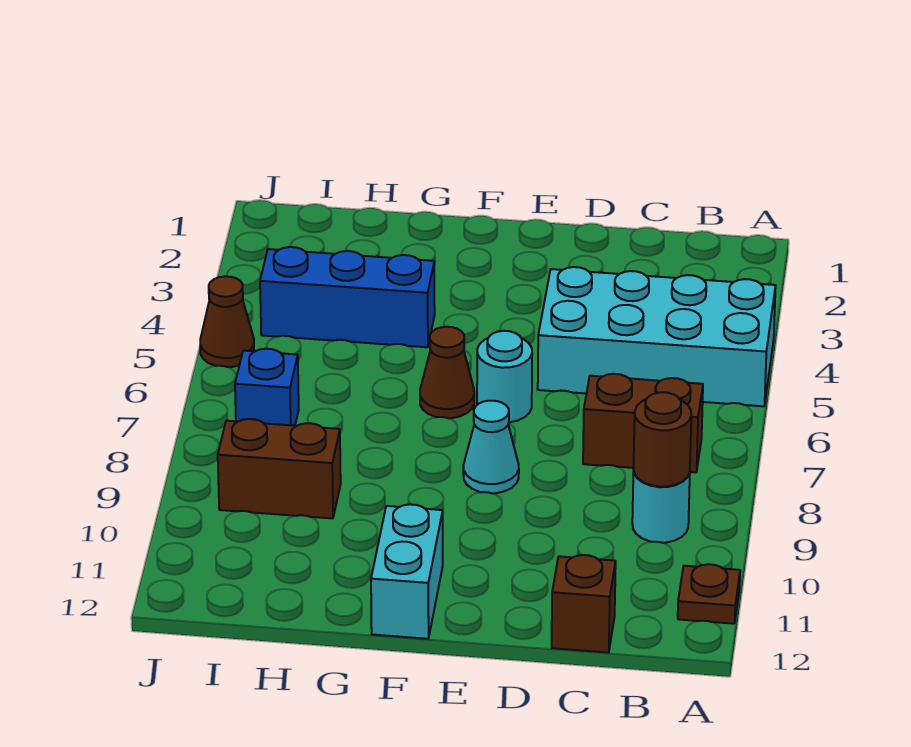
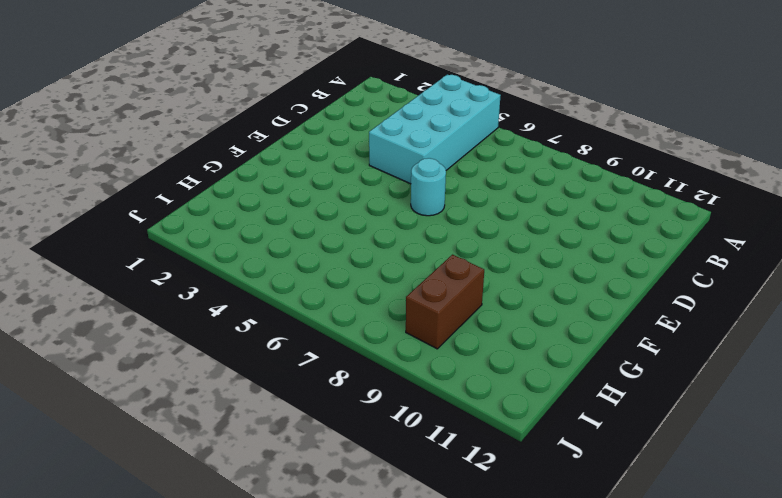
none -> brown plate A11 level 1
none -> brown brick B7:C7 level 1
none -> cyan round brick B9 level 1

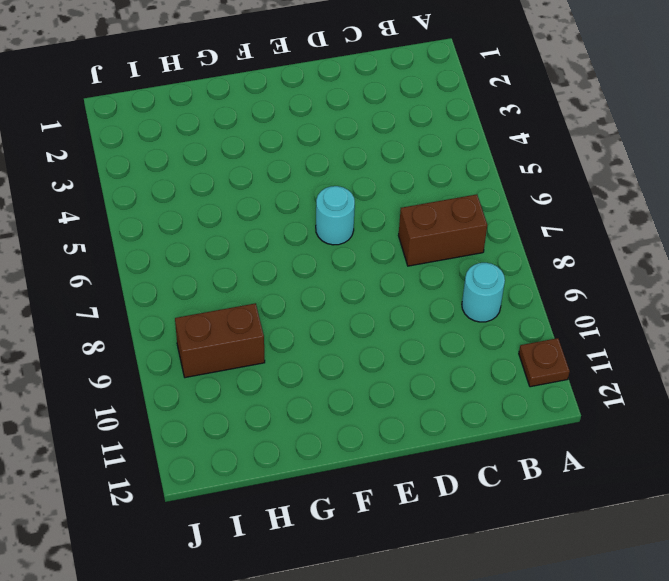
none -> cyan brick A4:D5 level 1
none -> brown brick C12 level 1
none -> cyan cone E8 level 1

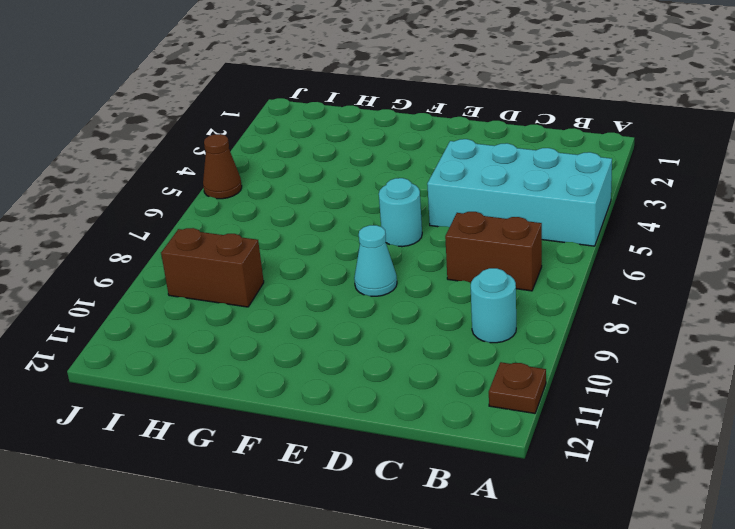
none -> brown brick C12 level 1
none -> brown cone F6 level 1
none -> cyan brick F11:F12 level 1

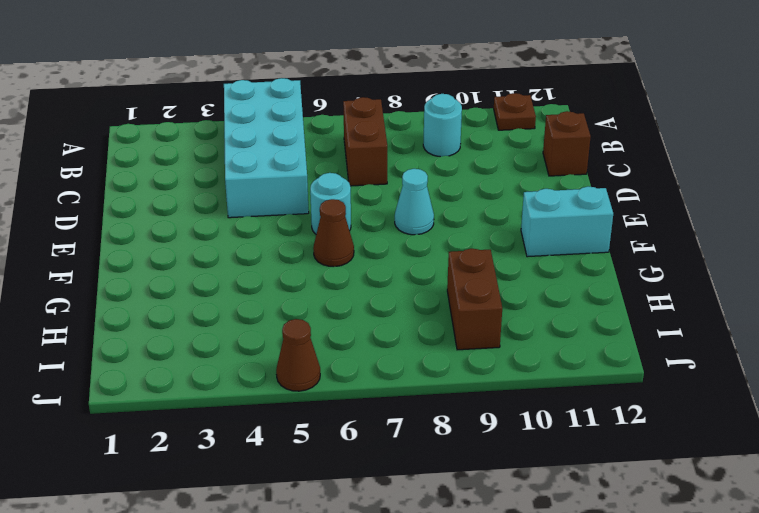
none -> blue brick G4:I4 level 1
none -> blue brick I7 level 1
none -> brown round brick B9 level 2

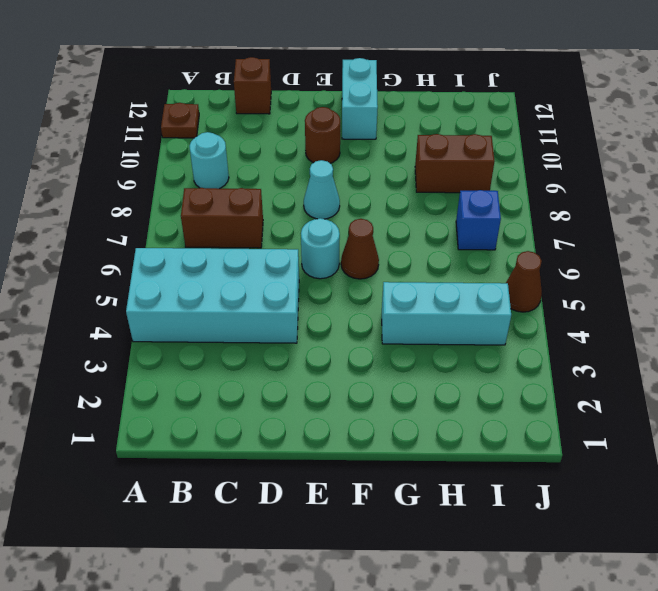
brown round brick E10 level 1 -> brown round brick B9 level 2
cyan brick G4:I4 level 1 -> blue brick G4:I4 level 1

